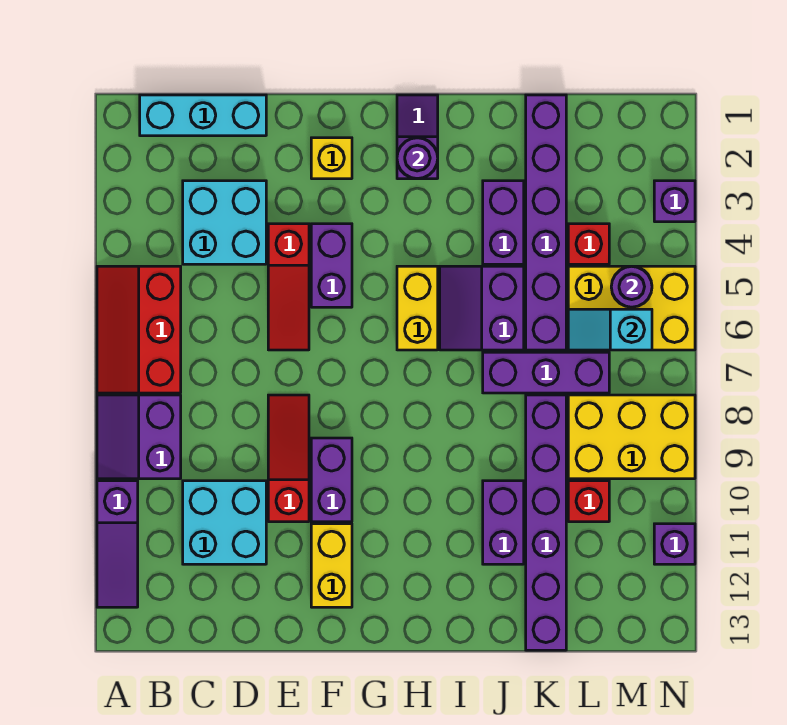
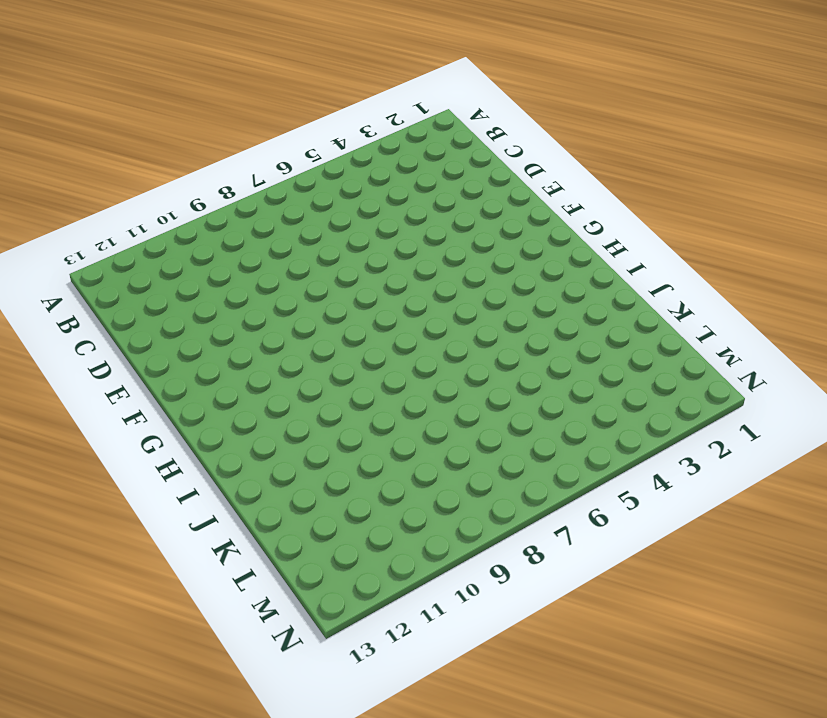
none -> red slope A5:B7 level 1 top B
none -> purple slope A8:B9 level 1 top B
none -> purple slope A10:A12 level 1 top 10

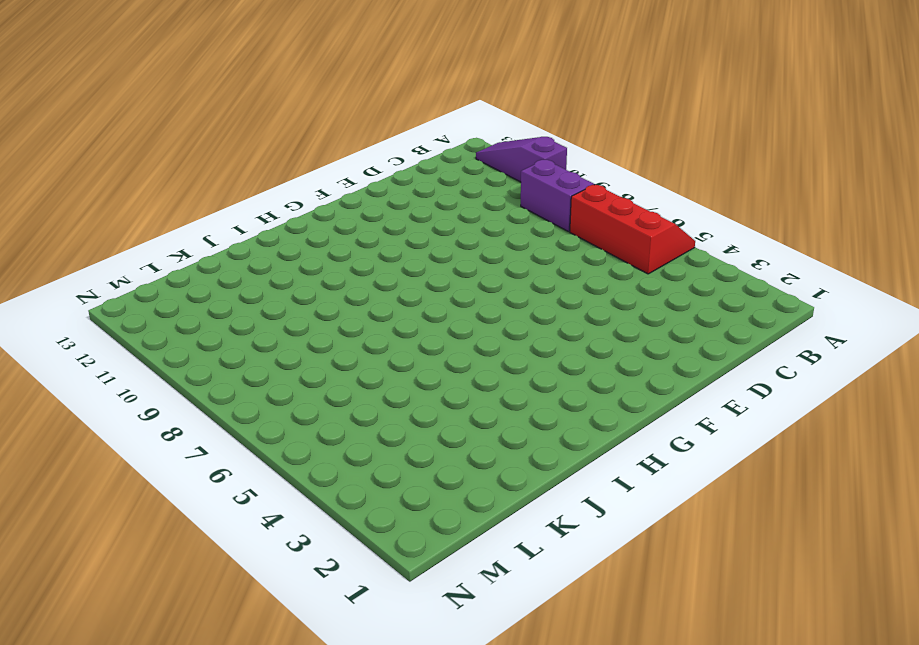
none -> cyan brick B1:D1 level 1
none -> cyan brick C3:D4 level 1
none -> cyan brick C10:D11 level 1

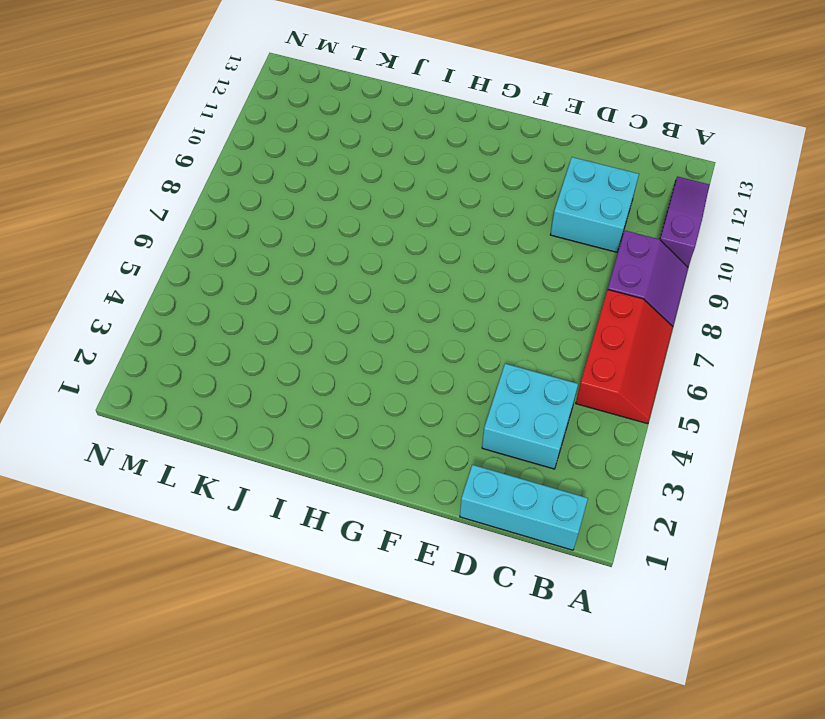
none -> red slope E4:E6 level 1 top 4
none -> red slope E8:E10 level 1 top 10
none -> yellow brick F2 level 1

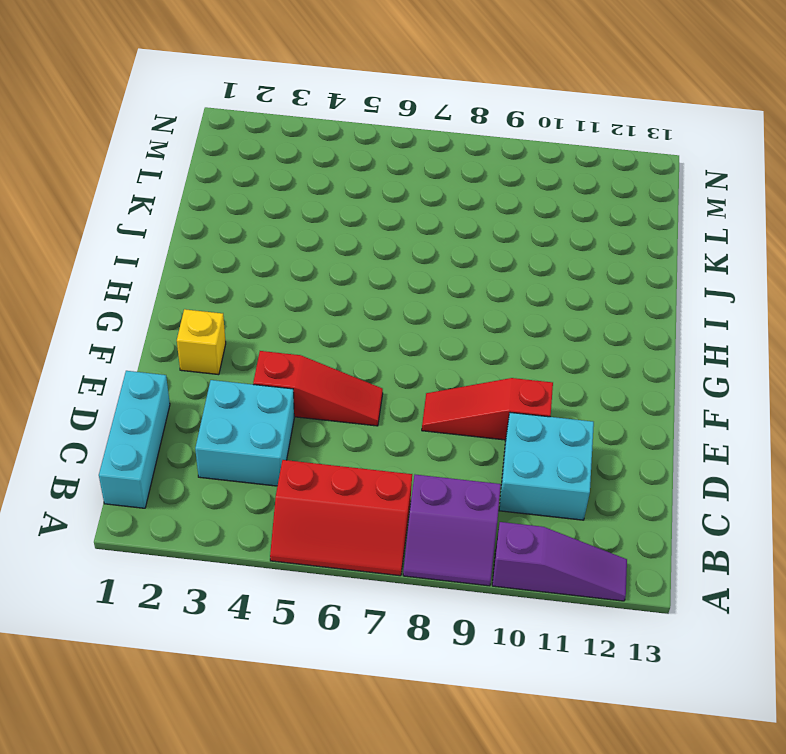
none -> purple brick F4:F5 level 1
none -> purple brick F9:F10 level 1
none -> yellow brick F11:F12 level 1

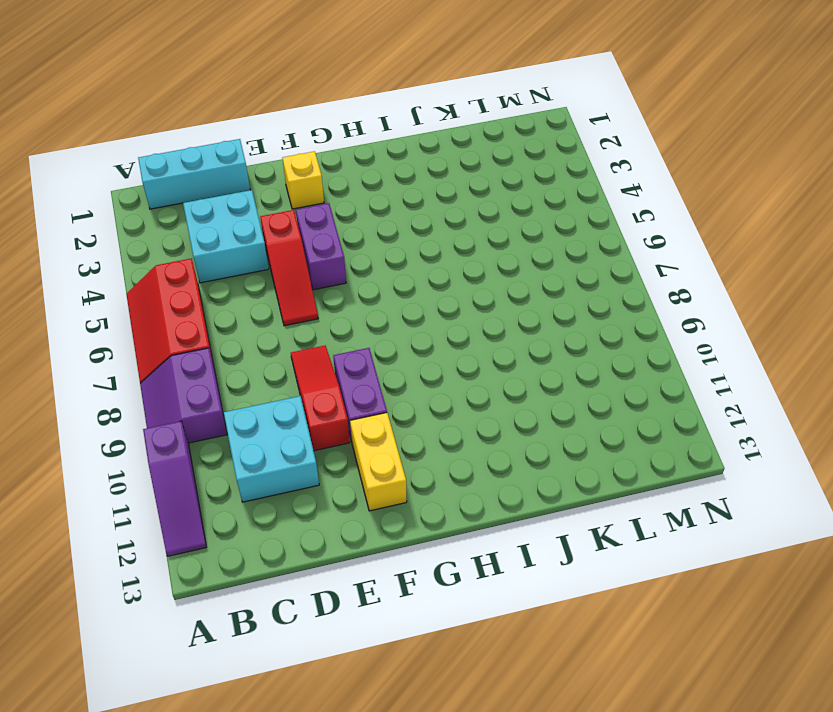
none -> purple slope H1:H2 level 1 top 2
none -> yellow brick H5:H6 level 1
none -> purple slope I5:J6 level 1 top J

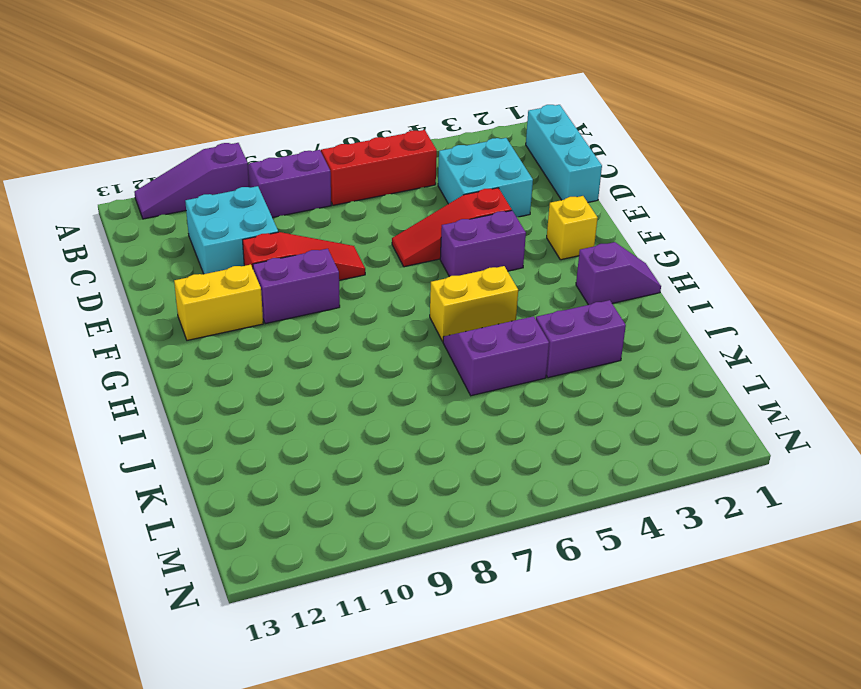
none -> purple brick J7:L7 level 1
none -> purple brick J10:J11 level 1
none -> purple brick K1:K6 level 1

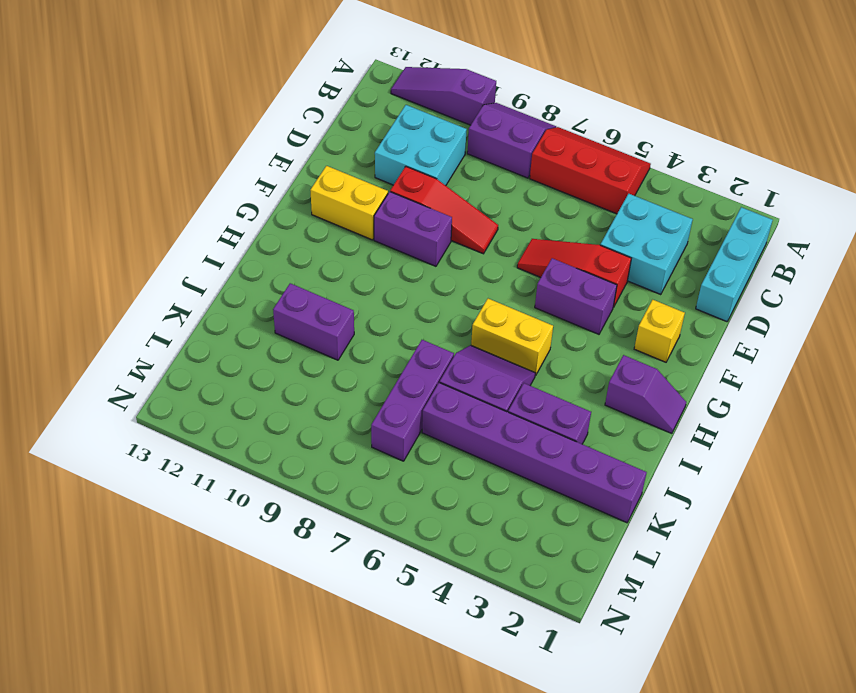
none -> purple brick K8:K13 level 1
none -> red brick L4 level 1
none -> yellow brick L5:N6 level 1

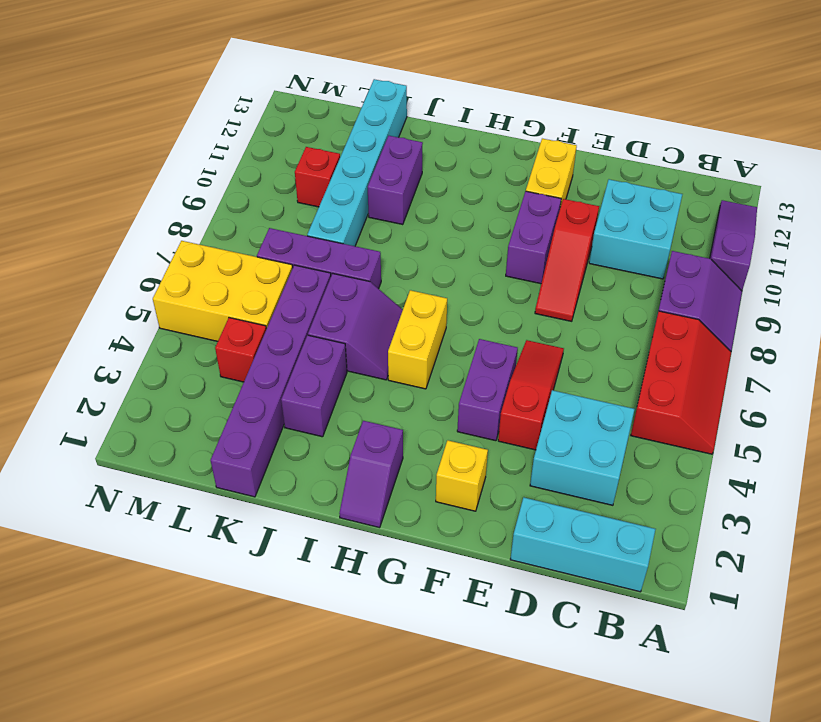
cyan brick K8:K13 level 1 -> purple brick K8:K13 level 1
none -> yellow brick L8:N9 level 1
none -> purple brick N3 level 1
none -> purple brick N11 level 1

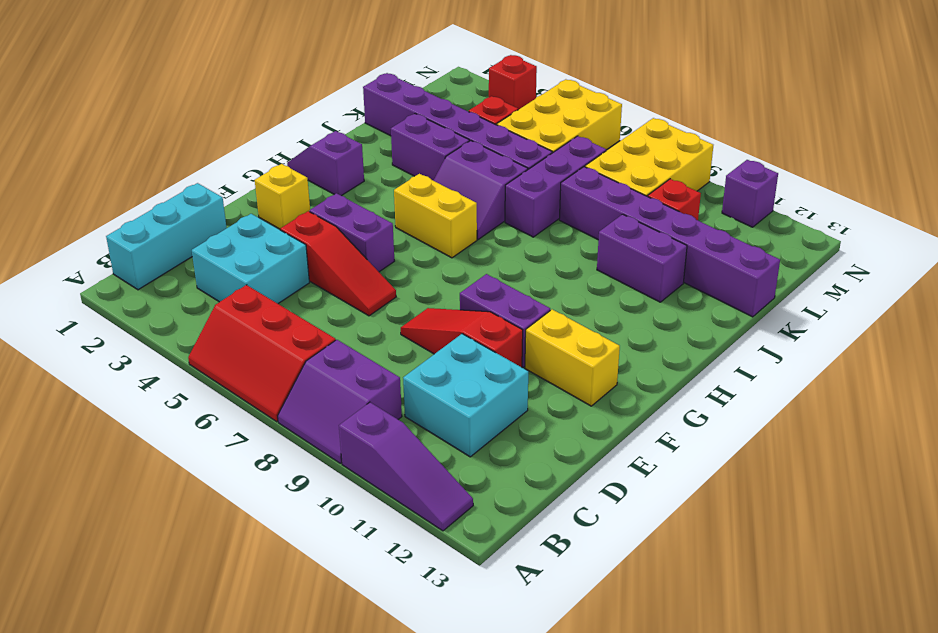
red brick N3 level 1 -> purple brick N3 level 1
none -> purple round brick H2 level 2
none -> cyan slope L6:M6 level 2 top M
none -> purple round brick M5 level 2

